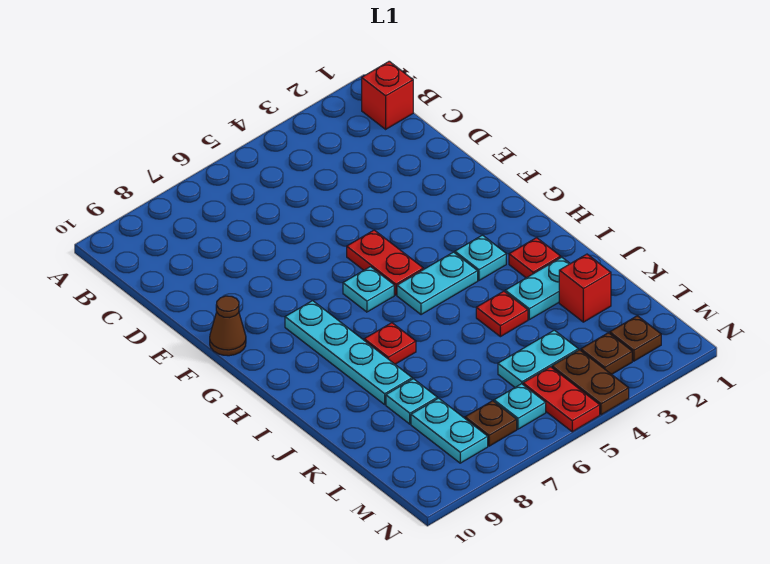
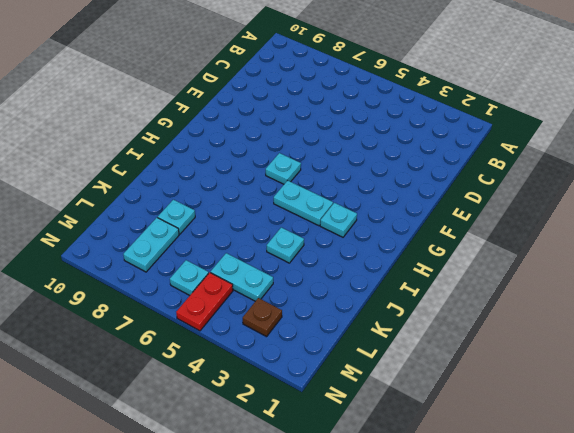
cyan plate J4 level 1 -> red plate J4 level 1
none -> red brick B1 level 1
none -> red plate F5:G5 level 1
none -> brown cone F10 level 1

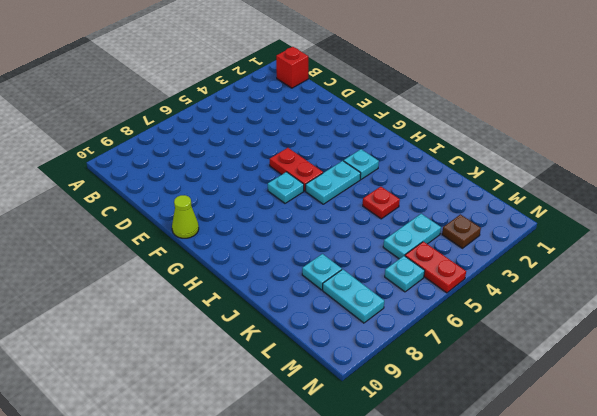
lime cone F10 level 1 -> brown cone F10 level 1
none -> cyan plate G8:J8 level 1
none -> red plate I2 level 1
none -> red plate I7 level 1

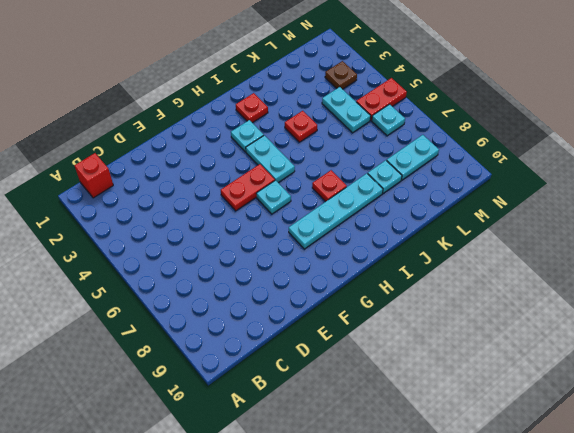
none -> brown cone F10 level 1
none -> cyan plate J2:J3 level 1
none -> red brick K2 level 1

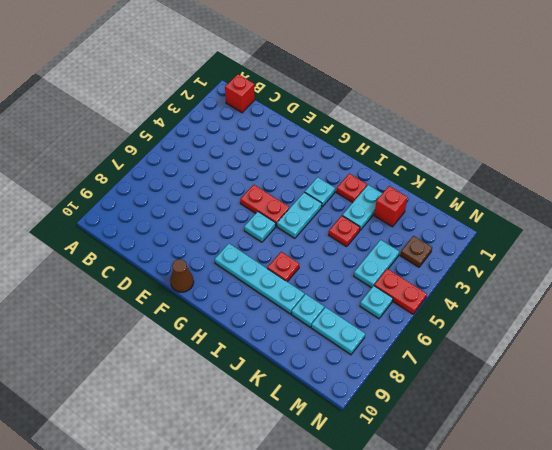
none -> brown plate M2 level 1
none -> brown plate M4:N4 level 1
none -> brown plate M7 level 1

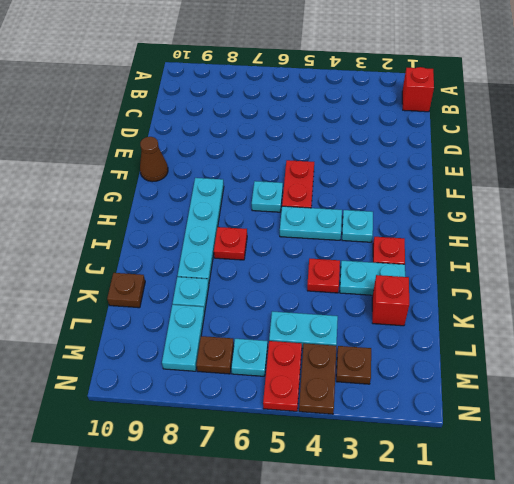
brown plate K10 level 1 -> brown plate M2 level 1

